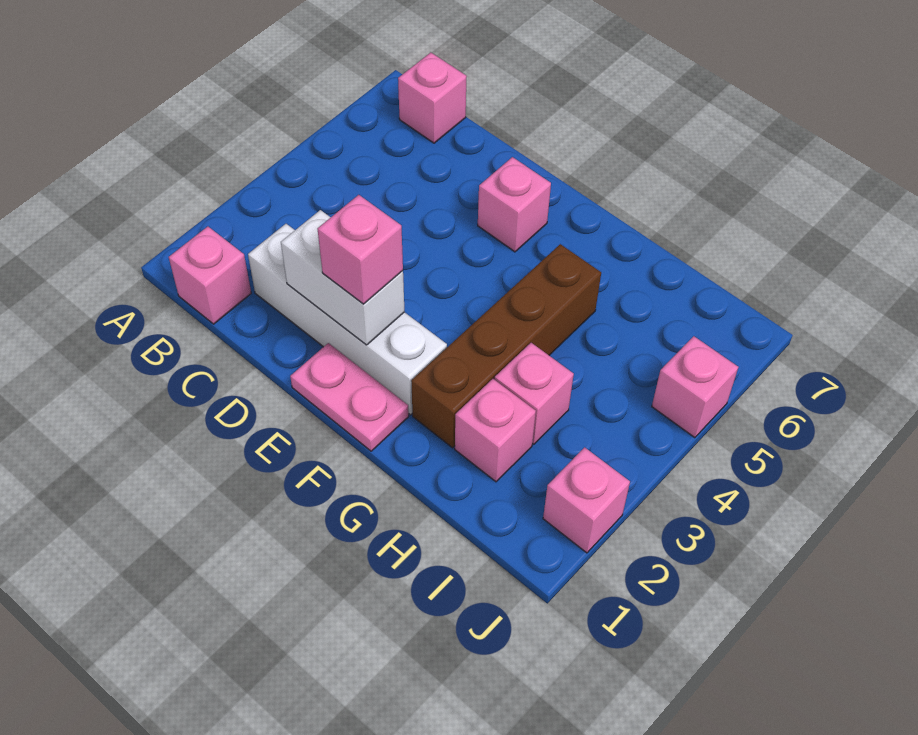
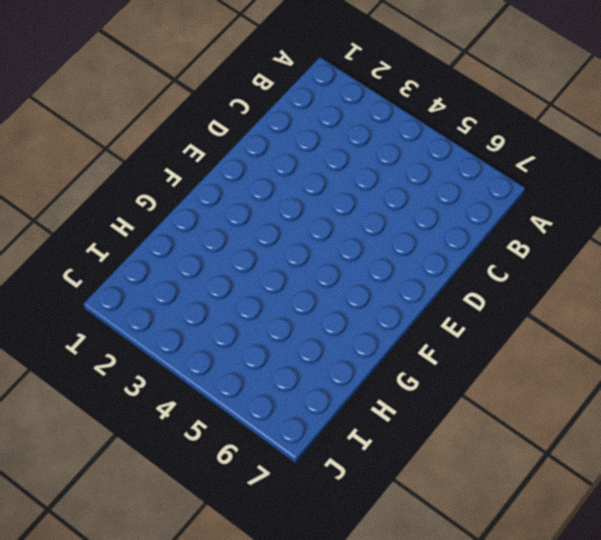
none -> pink brick B1 level 1
none -> pink brick B7 level 1
none -> white brick C2:F2 level 1

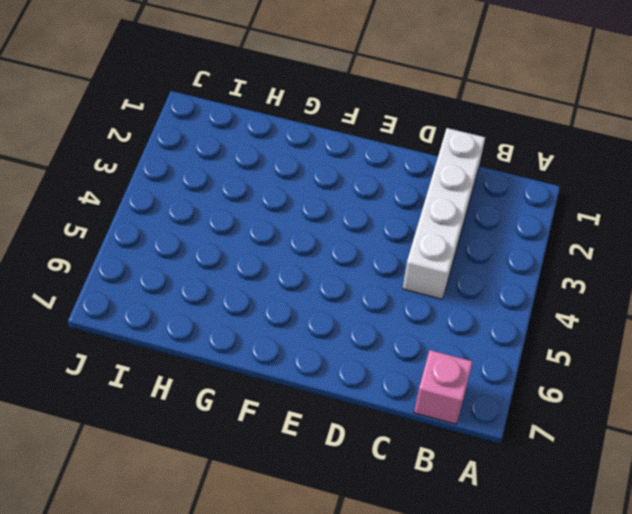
white brick C1:C4 level 1 -> white brick C2:F2 level 1
none -> pink brick B1 level 1
none -> pink plate E1:F1 level 1
none -> pink brick E6 level 1

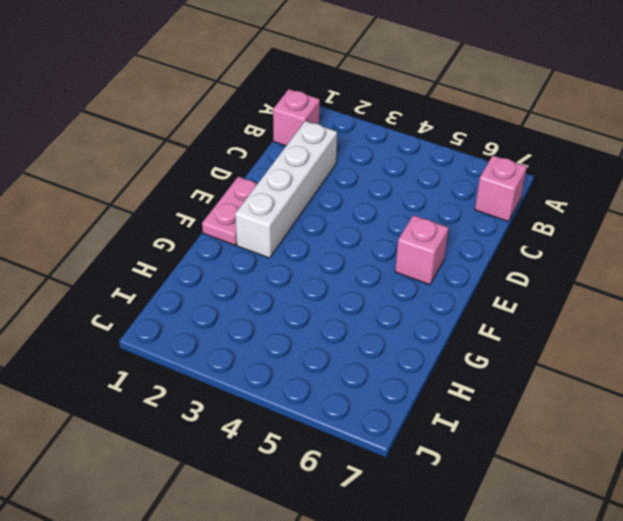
none -> brown brick G2:G5 level 1
none -> pink brick H2 level 1
none -> pink brick H3 level 1

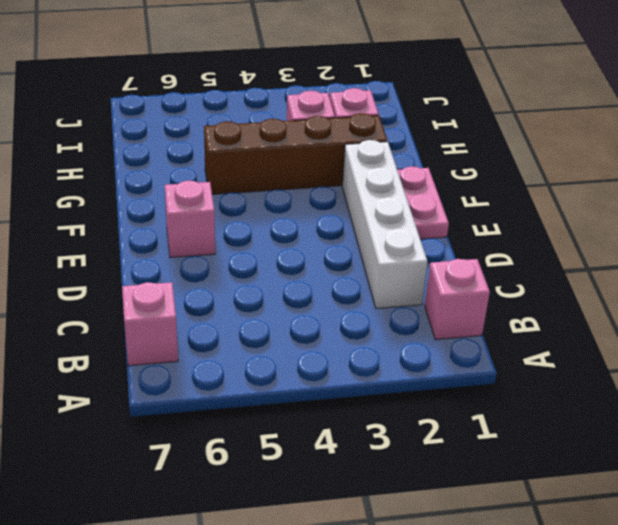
none -> pink brick J2 level 1
none -> pink brick J5 level 1
none -> white brick D2:E2 level 2

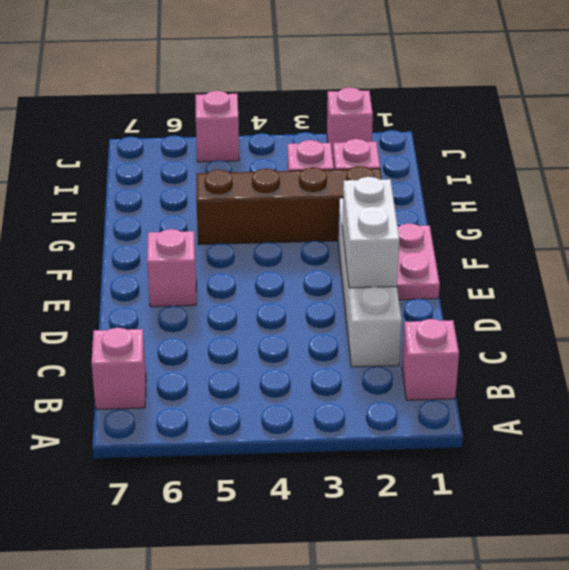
none -> pink brick E2 level 3

